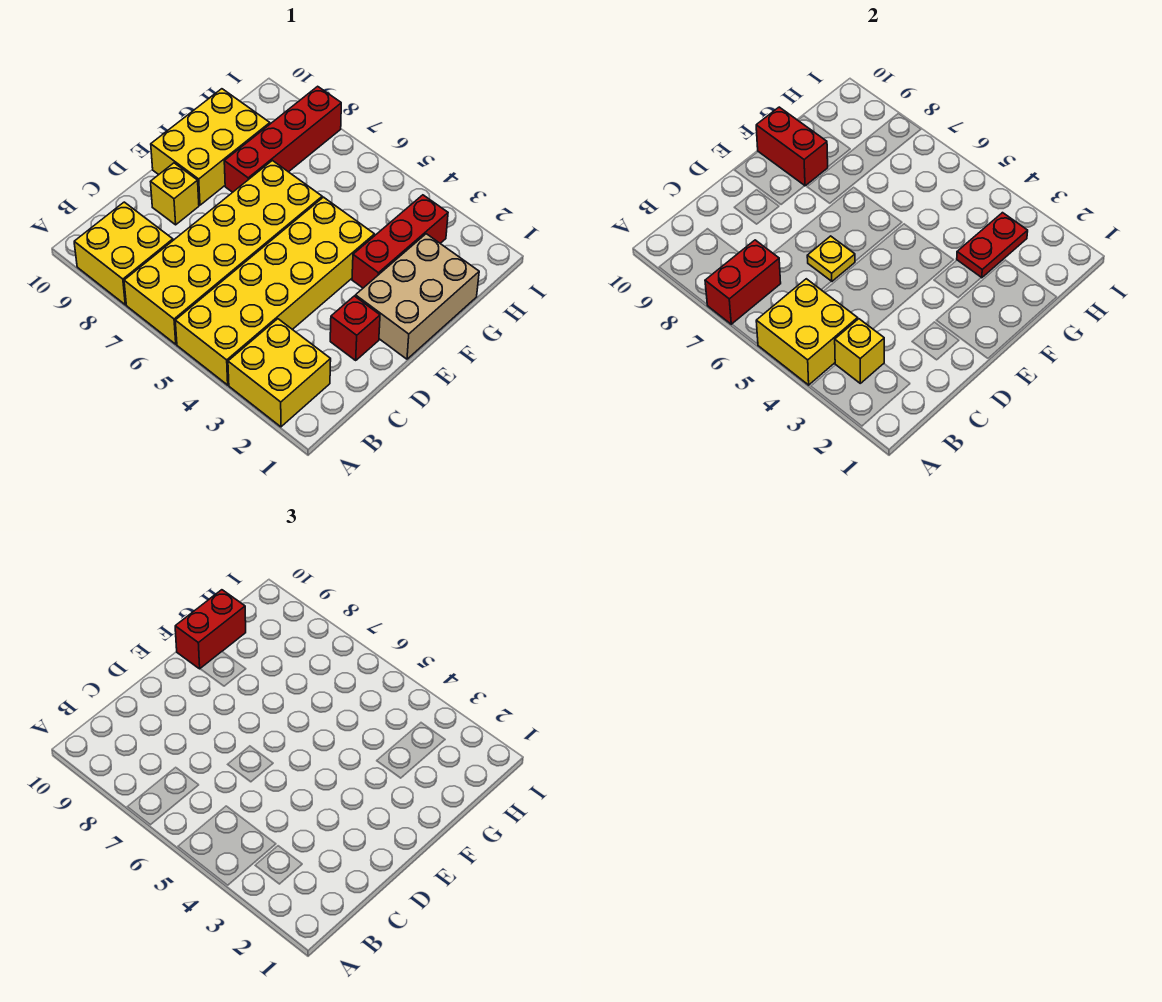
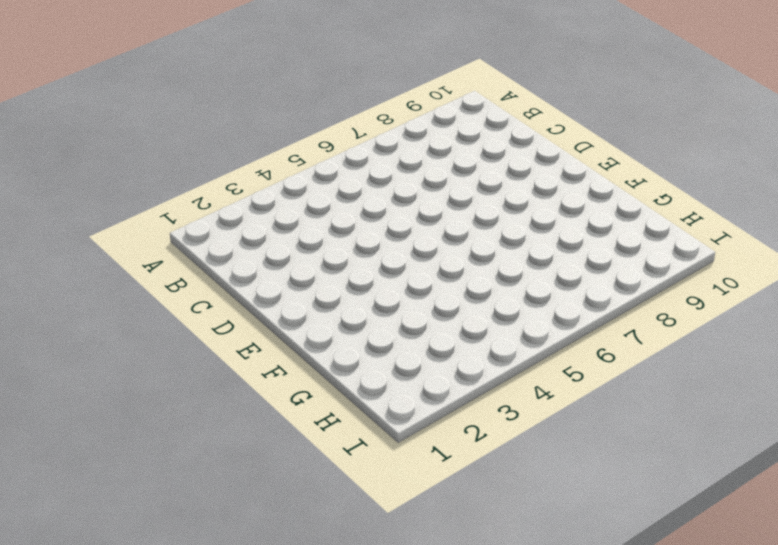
none -> yellow brick A2:B3 level 1
none -> yellow brick A4:F5 level 1
none -> yellow brick A6:F7 level 1

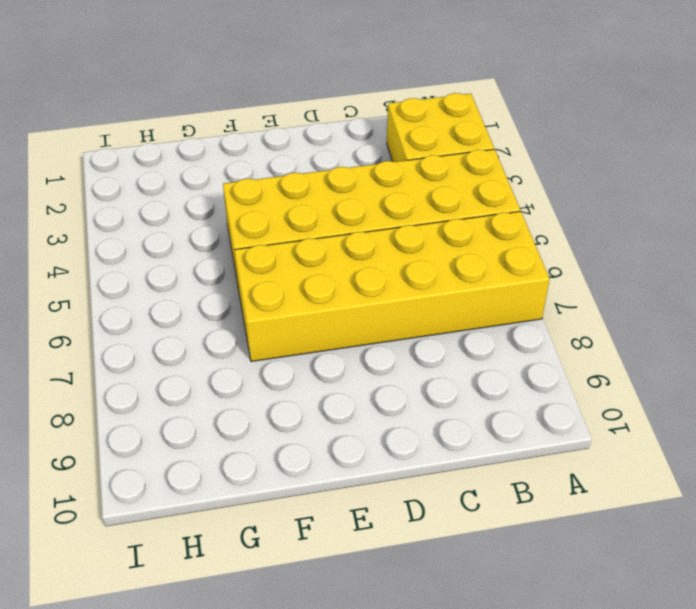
none -> yellow brick A8:B9 level 1
none -> red brick D2 level 1
none -> yellow brick D9 level 1

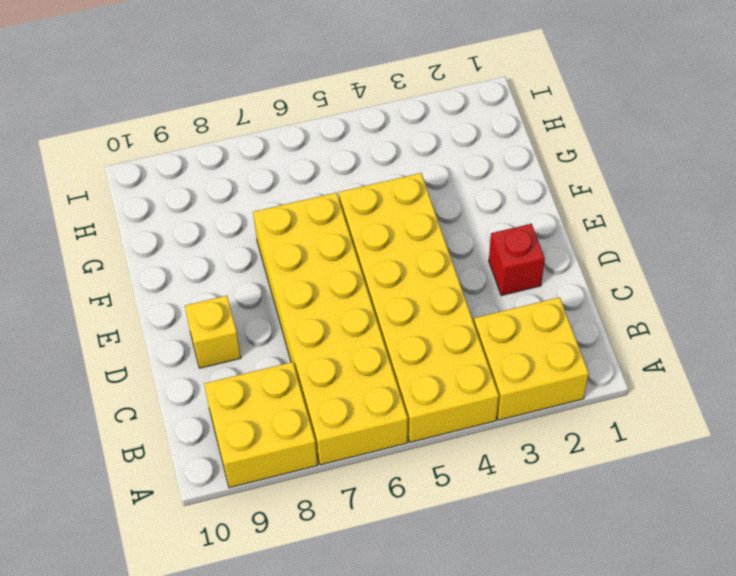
none -> tan brick E1:G2 level 1
none -> yellow brick E9:G10 level 1
none -> red brick F3:H3 level 1

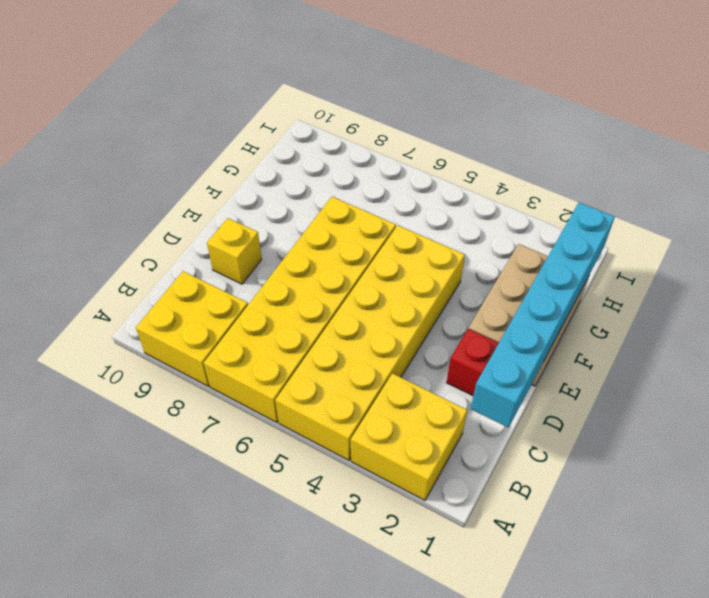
cyan brick C1:H1 level 2 -> none
none -> yellow brick E9:G10 level 1
none -> red brick F3:H3 level 1
none -> red brick F8:I8 level 1

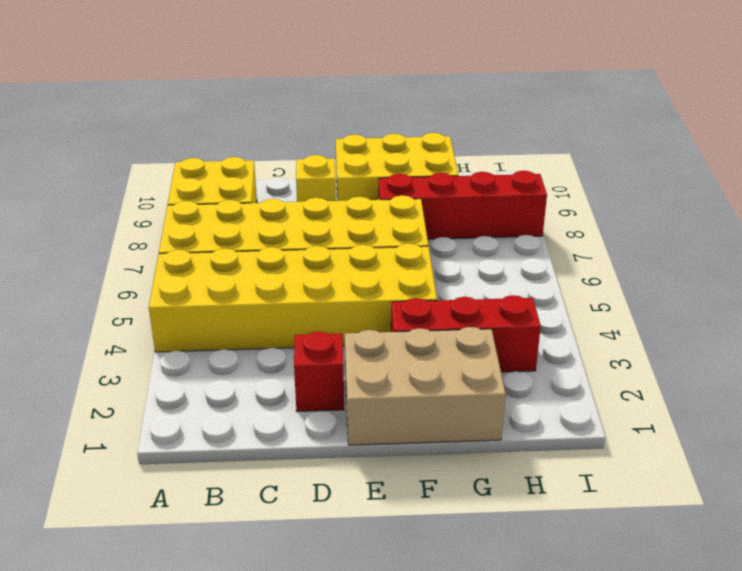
none -> yellow brick A2:B3 level 1
none -> yellow brick A4:B5 level 2
none -> red brick A7:B7 level 2

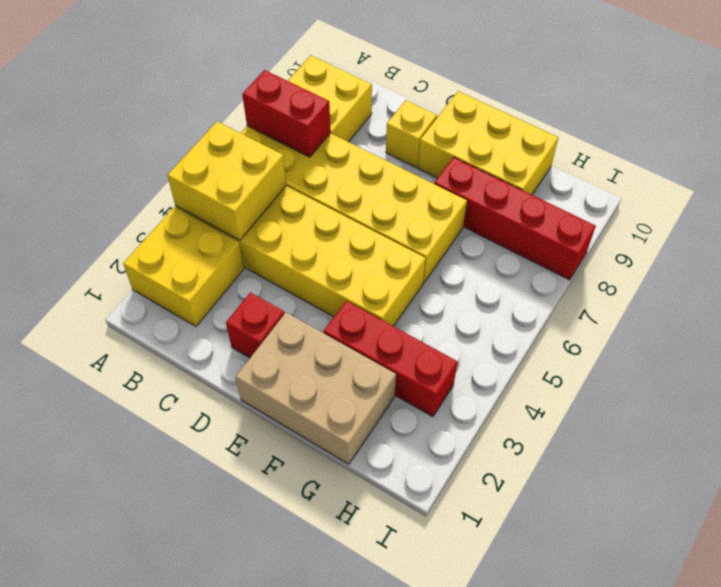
none -> yellow brick B3 level 2
none -> yellow plate D6 level 2
none -> red brick F9:F10 level 2

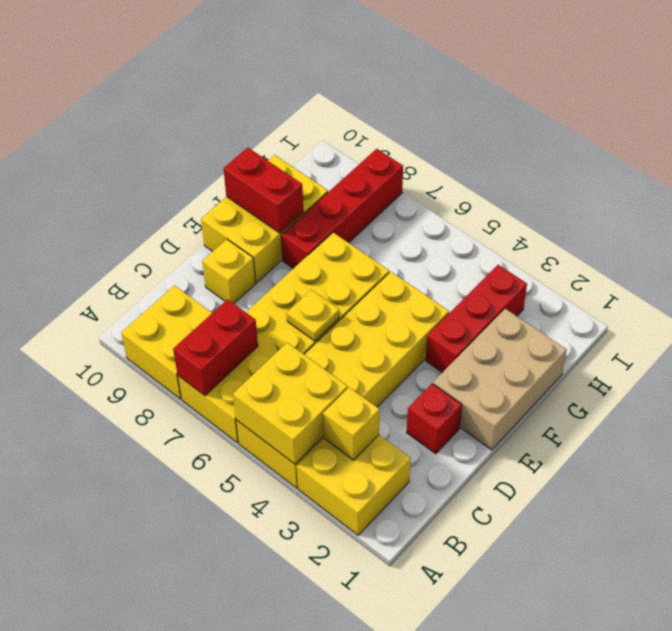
none -> red plate G3:H3 level 2
none -> red brick F10:G10 level 3

